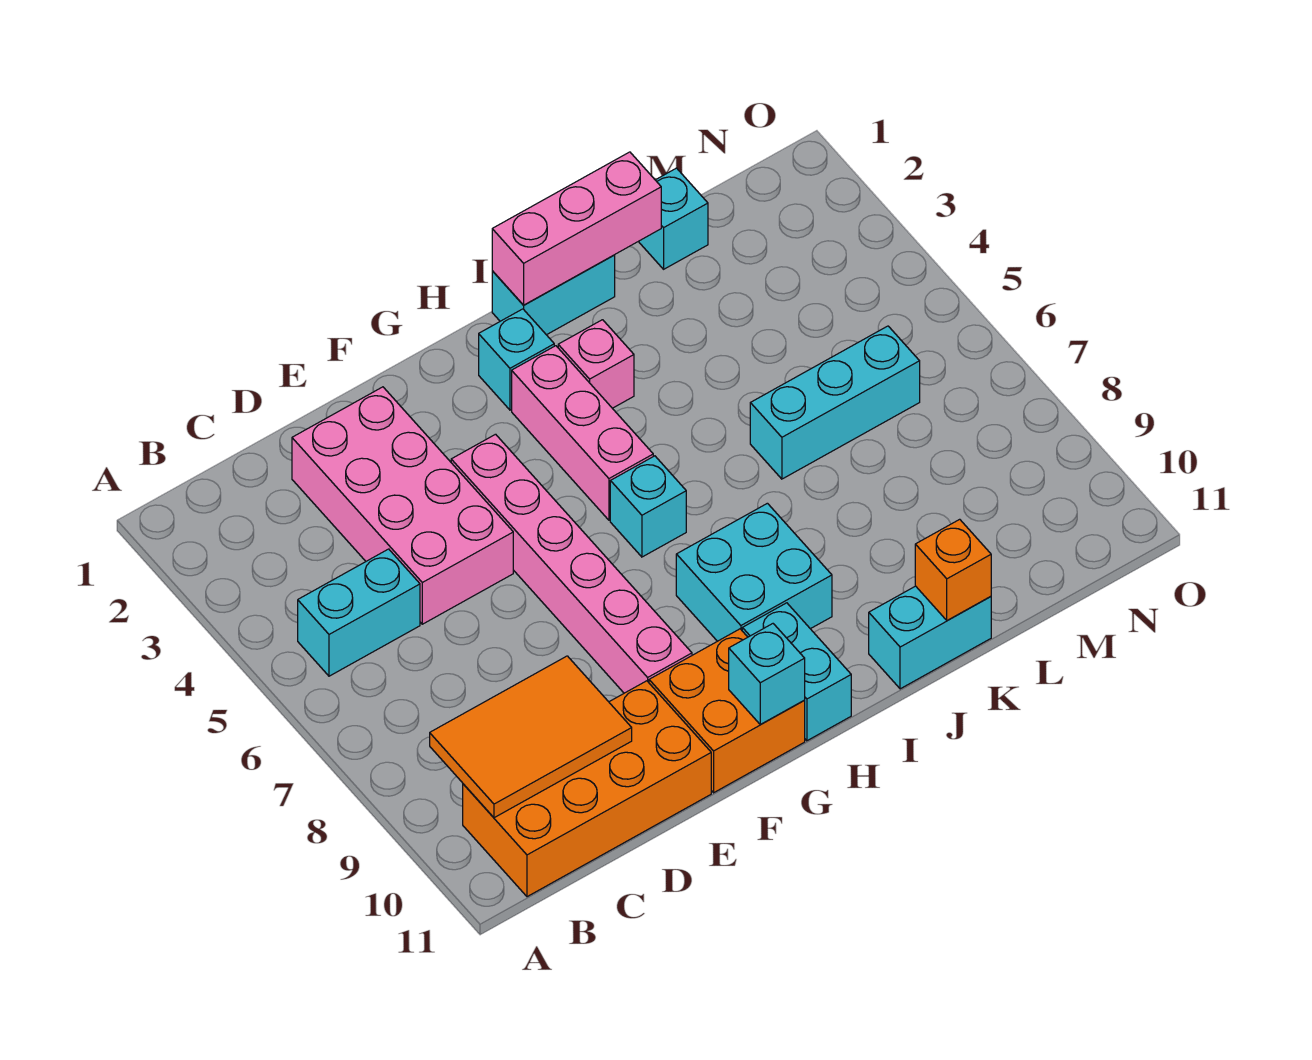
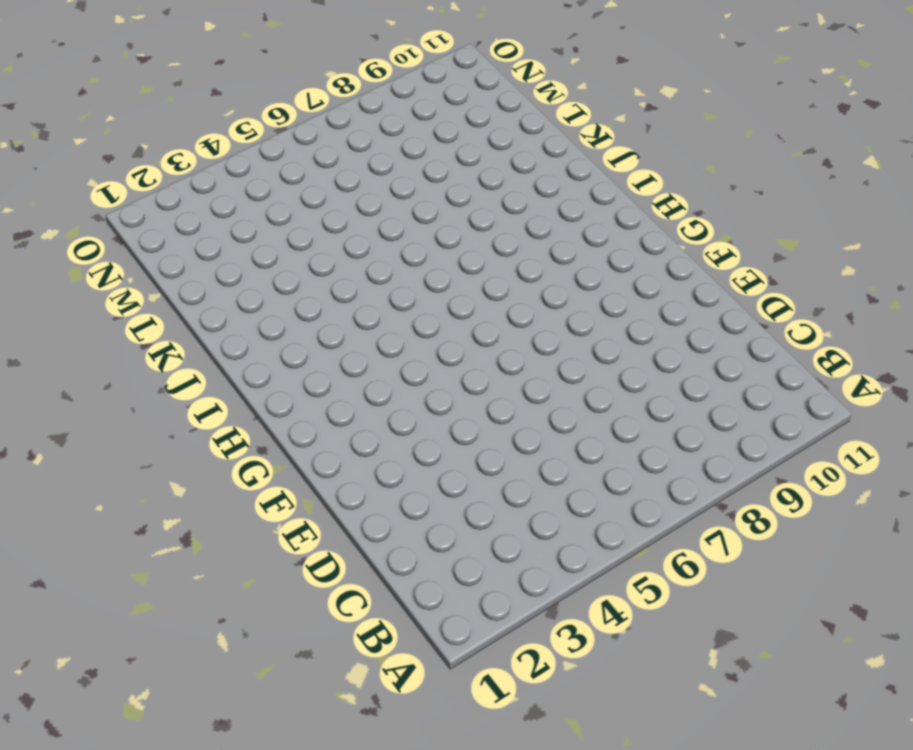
none -> cyan brick B5:C5 level 1
none -> orange brick B10:E11 level 1
none -> pink brick D2:E5 level 1

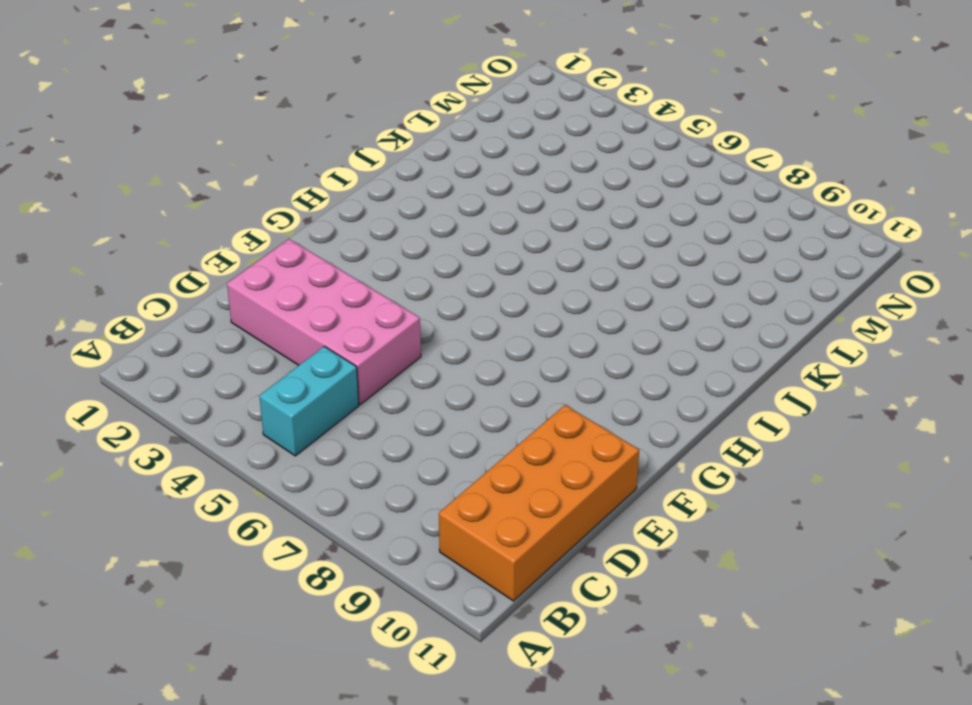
none -> pink brick F4:F9 level 1
none -> orange brick F10:G11 level 1
none -> cyan brick H2 level 1

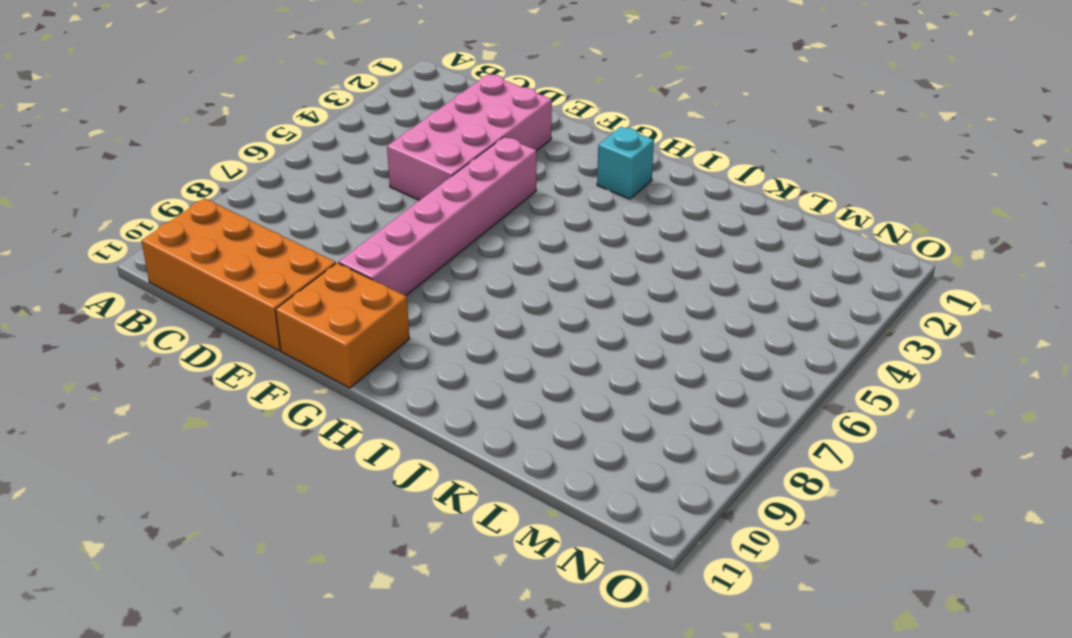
none -> cyan brick B5:C5 level 1
none -> pink brick H3:H5 level 1
none -> cyan brick H6 level 1

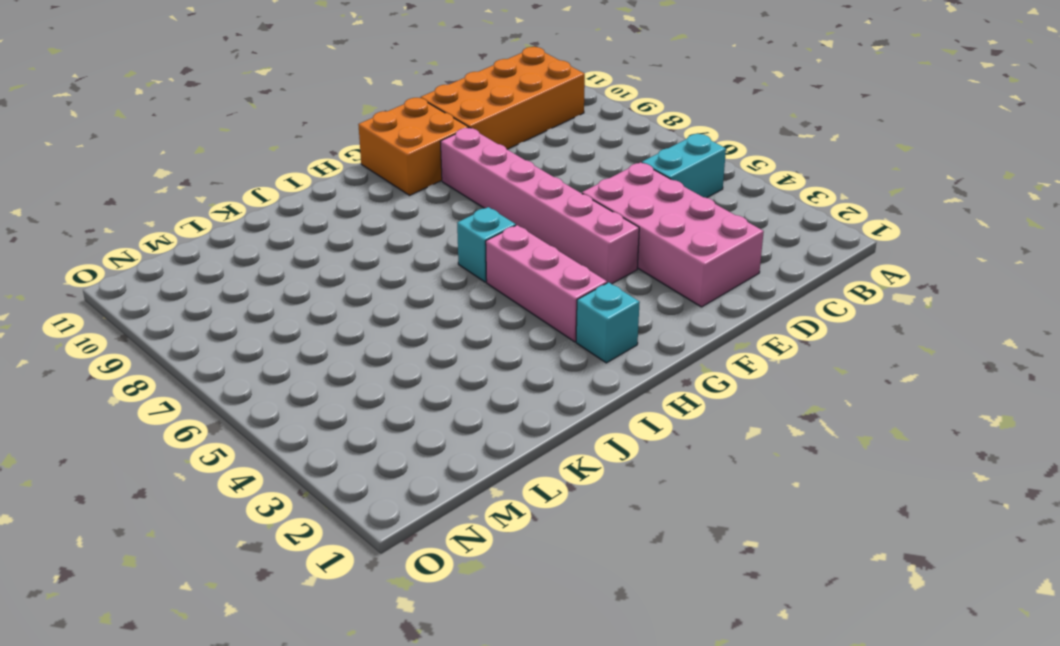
none -> cyan brick H8:I9 level 1
none -> cyan brick H10:H11 level 1
none -> cyan brick I1:J1 level 1

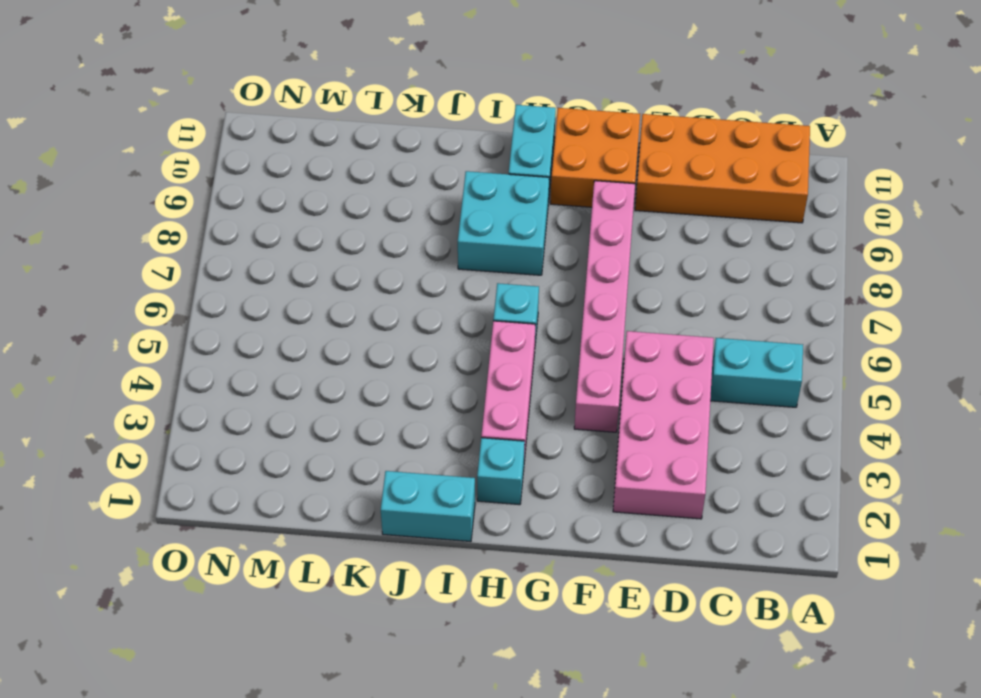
none -> pink brick I3 level 1
none -> cyan brick J11:K11 level 1
none -> cyan brick K6:M6 level 1

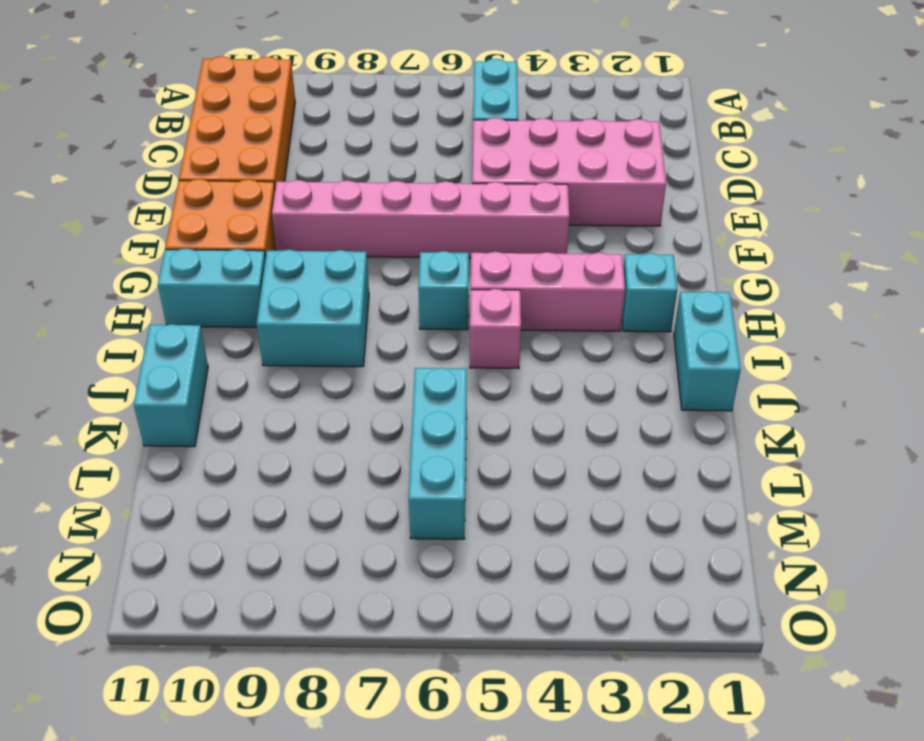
pink brick I5 level 1 -> pink brick I3 level 1
none -> cyan brick L1 level 1
none -> orange tile B9:D10 level 2
none -> cyan brick G11 level 2

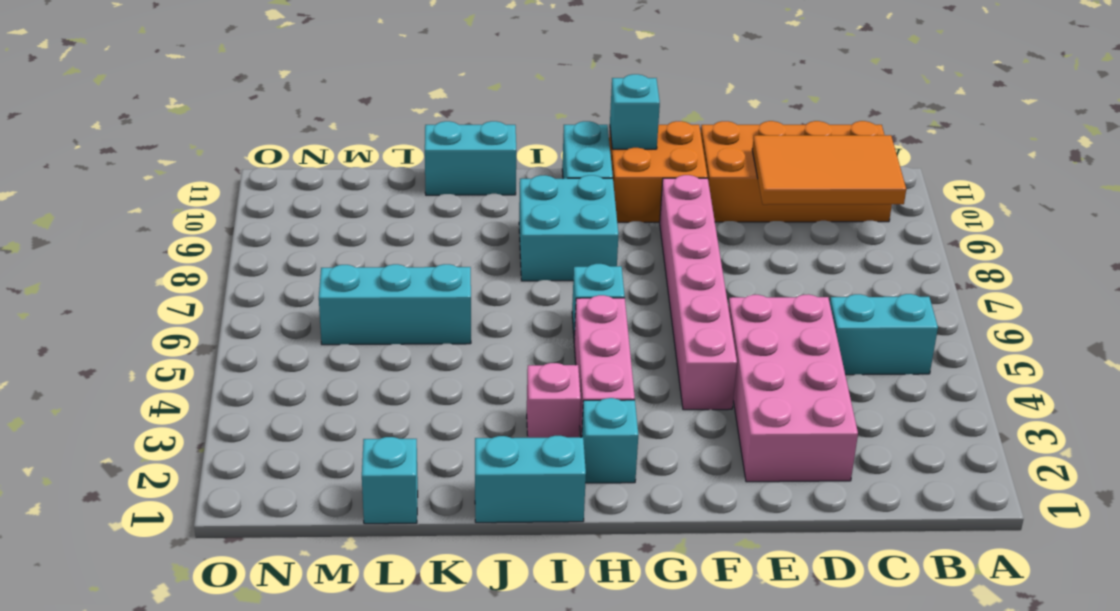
none -> pink brick I1:K1 level 2
none -> orange brick K11 level 2

